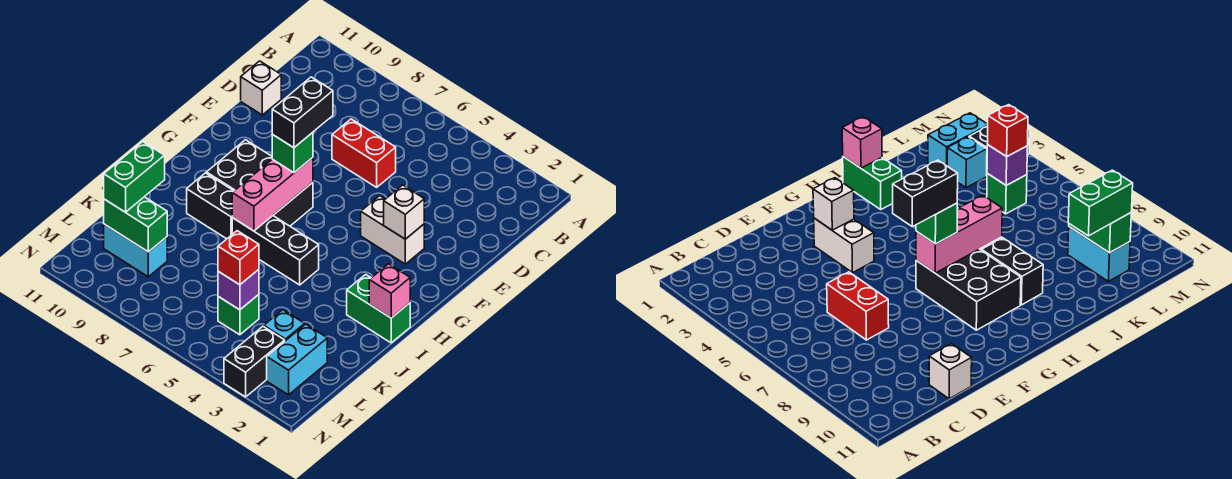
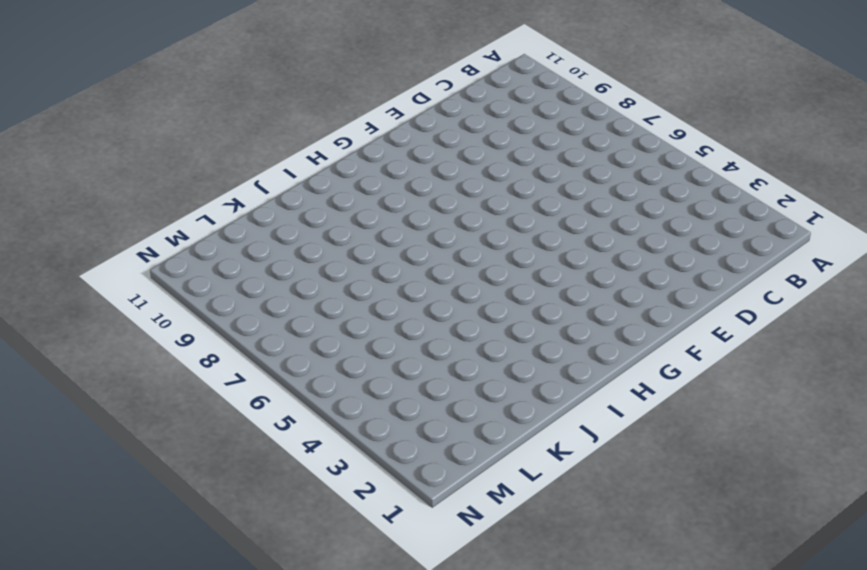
none -> red brick D6:D7 level 1
none -> white brick D11 level 1
none -> white brick F3:F4 level 1

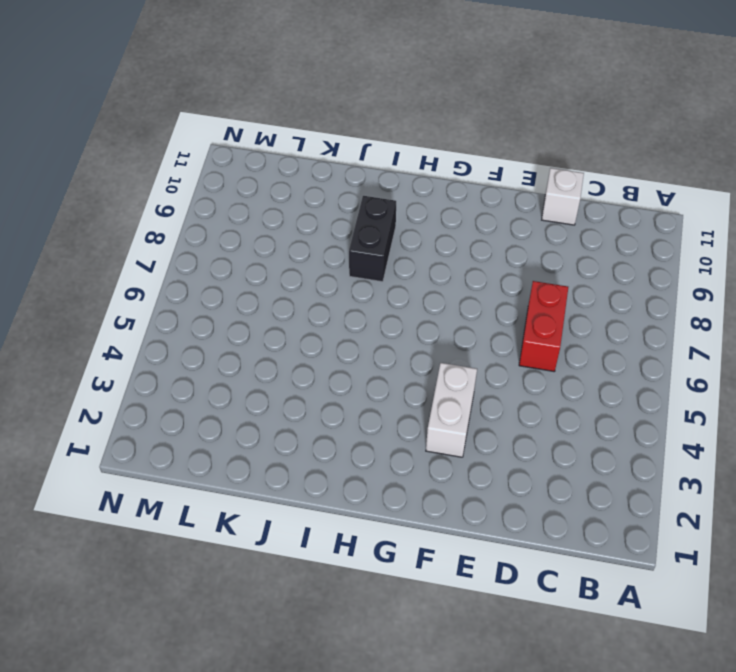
none -> black brick G7:H9 level 1
none -> green brick I1:I2 level 1
none -> black brick I5:I7 level 1

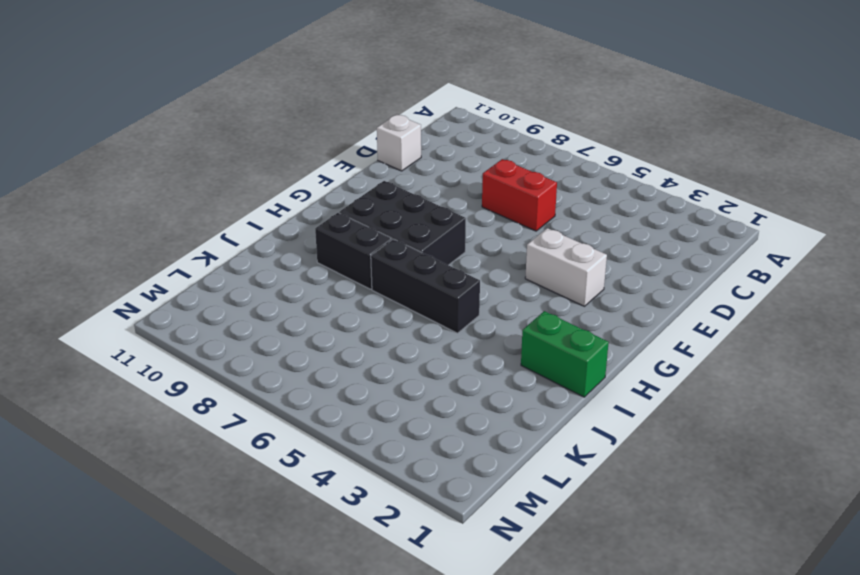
none -> cyan brick L2:M2 level 1
none -> cyan brick L3 level 1
none -> green brick L5 level 1

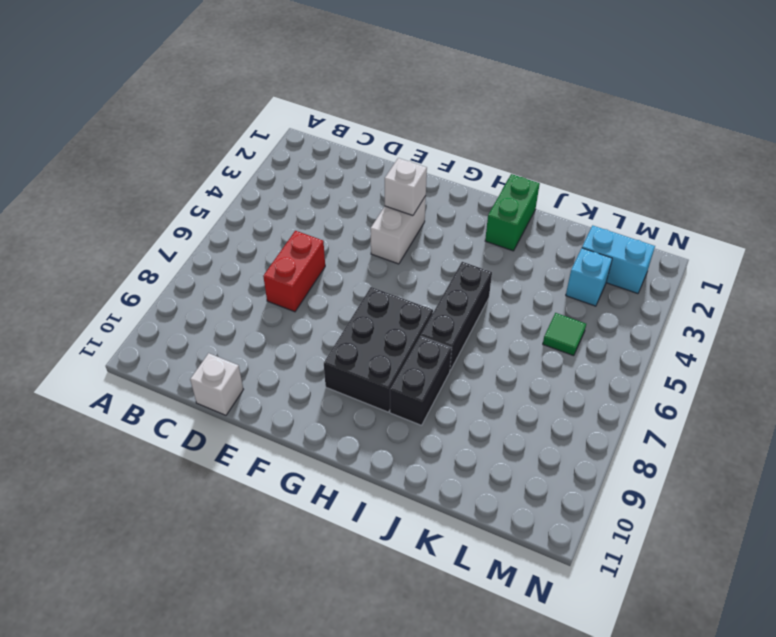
green tile L5 level 1 -> green brick L5 level 1
none -> cyan brick L9:L10 level 1
none -> black brick M3:N3 level 1
none -> pink brick G7:I7 level 2

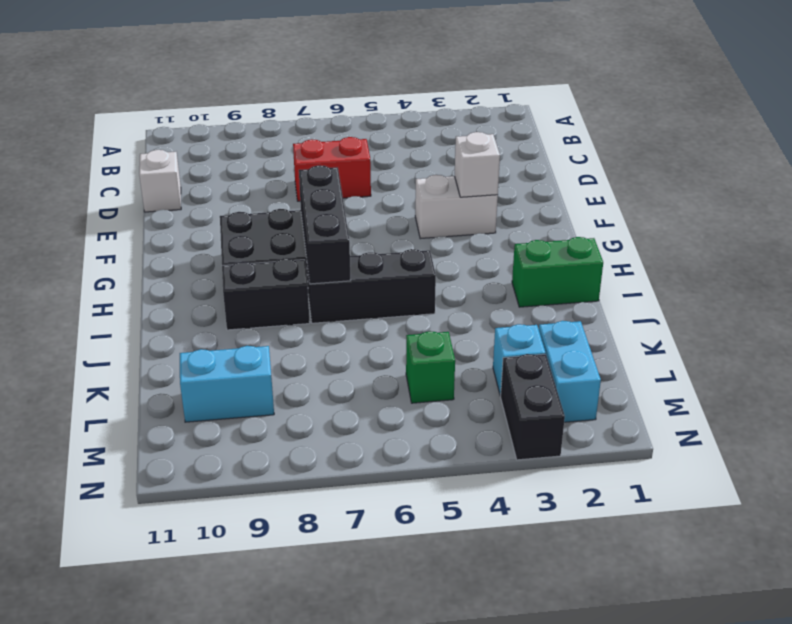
black brick G7:I7 level 2 -> pink brick G7:I7 level 2
none -> pink brick I1 level 2
none -> purple brick L5 level 2
none -> green brick L9:L10 level 2

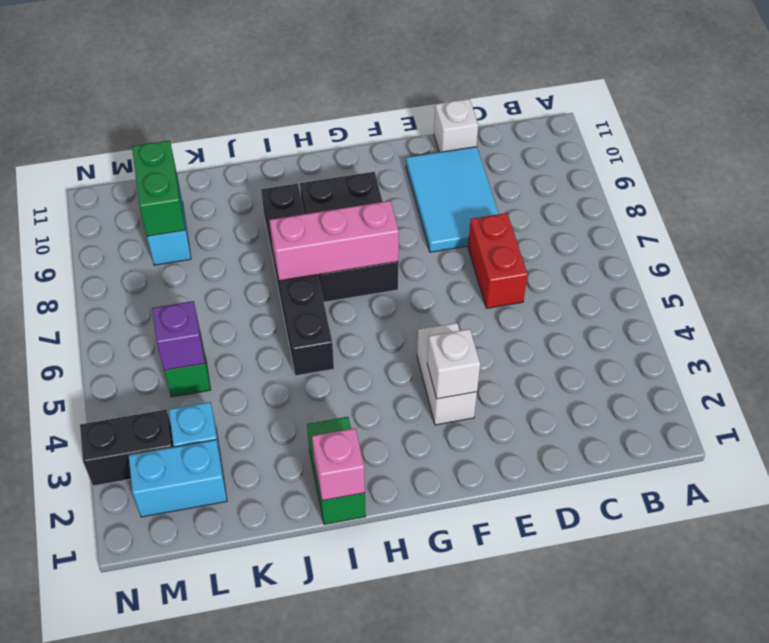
cyan tile D8:E10 level 1 -> none
none -> green brick G7 level 3
none -> green brick K10:L10 level 3
none -> red brick L5 level 3

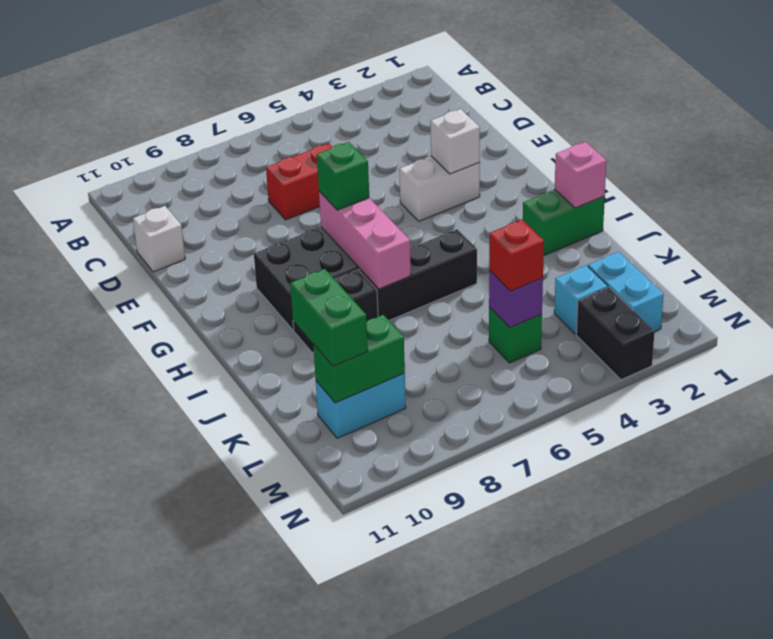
none -> black brick F7:G7 level 4

